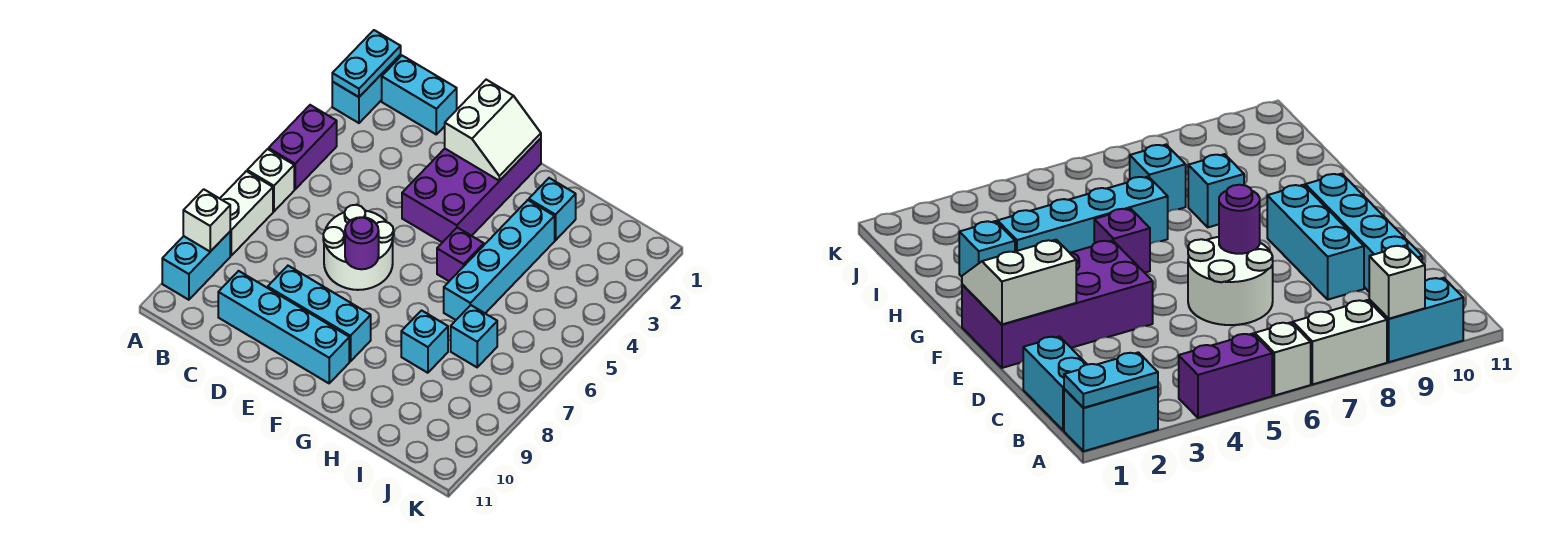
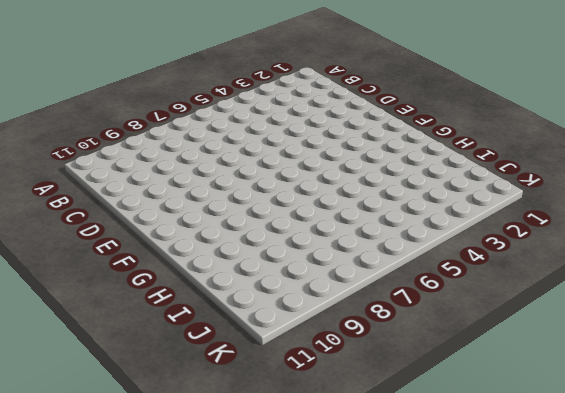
none -> cyan brick A1:A2 level 1
none -> purple brick A4:A5 level 1
none -> white brick A6 level 1

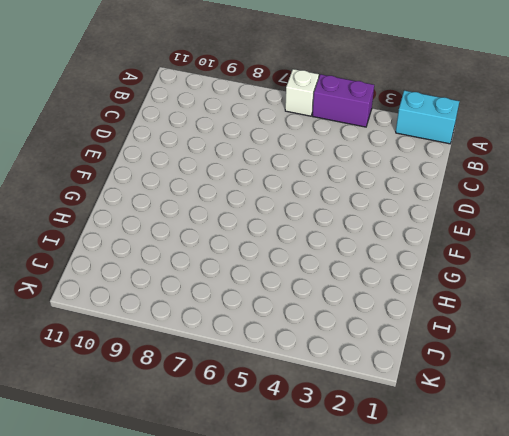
none -> white brick A7:A8 level 1
none -> cyan brick A9:A10 level 1
none -> cyan brick B1:C1 level 1

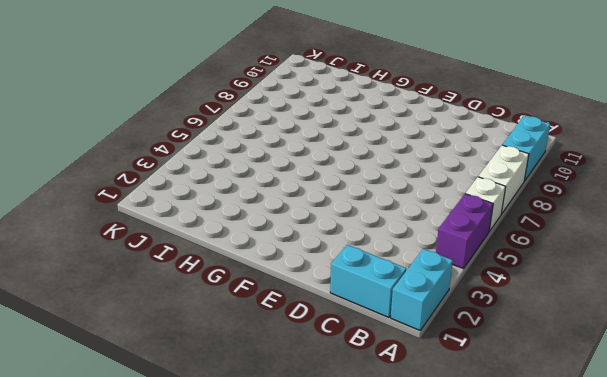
none -> cyan brick C10:F10 level 1
none -> white round brick D6:E7 level 1
none -> cyan brick D9:F9 level 1

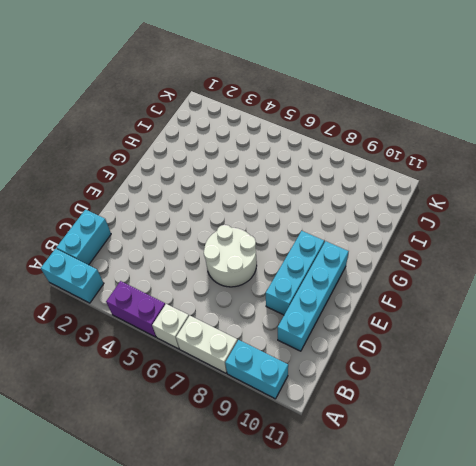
none -> purple brick E1:F4 level 1
none -> purple brick G5 level 1
none -> cyan brick H2 level 1

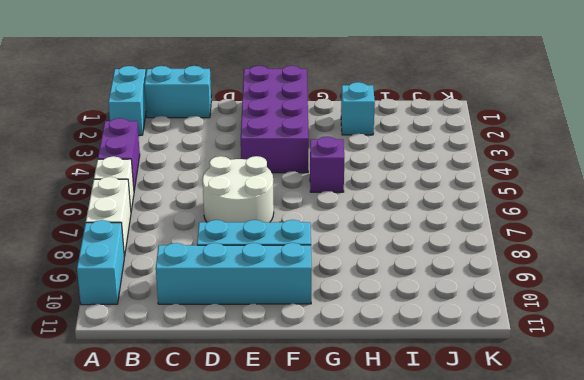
none -> cyan brick H3:H6 level 1
none -> cyan brick H8 level 1
none -> cyan brick I7 level 1

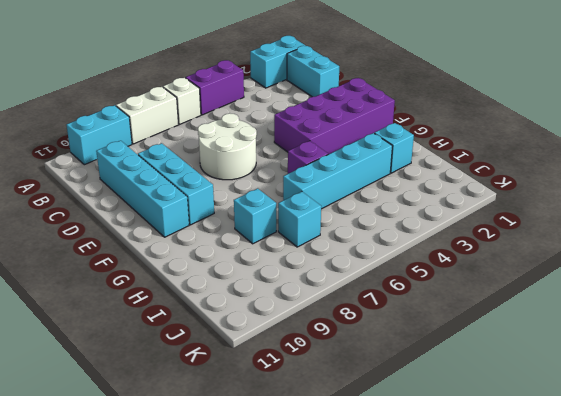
none -> cyan plate A1:A2 level 2
none -> white brick A9 level 2
none -> white slope E1:F2 level 2 top E

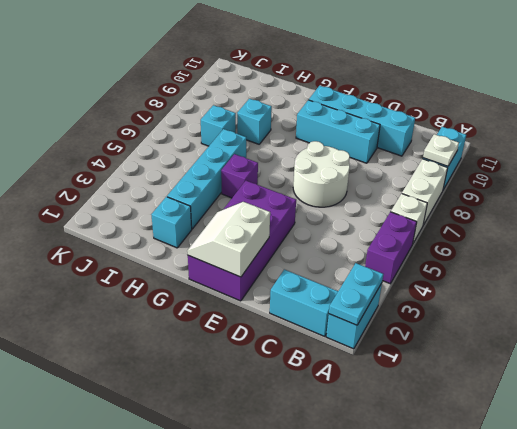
white plate A9 level 2 -> white brick A9 level 2
none -> purple round brick E7 level 2

